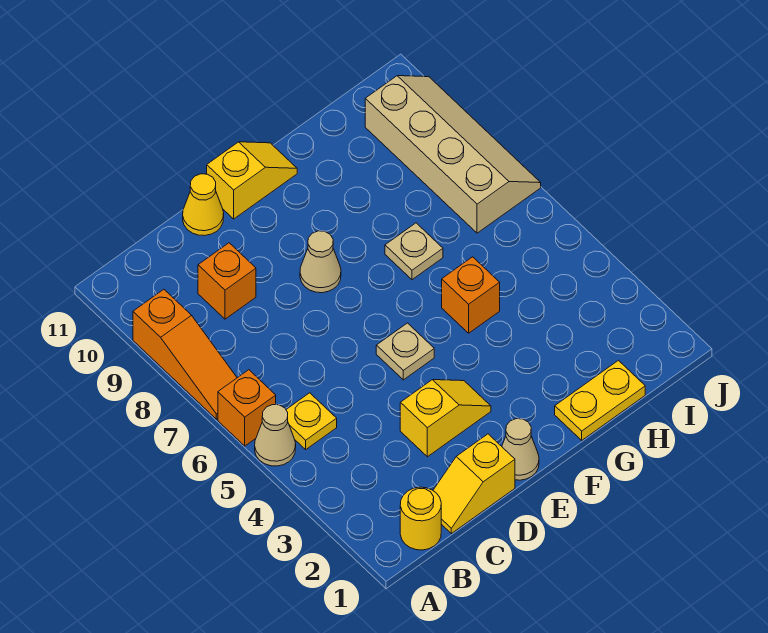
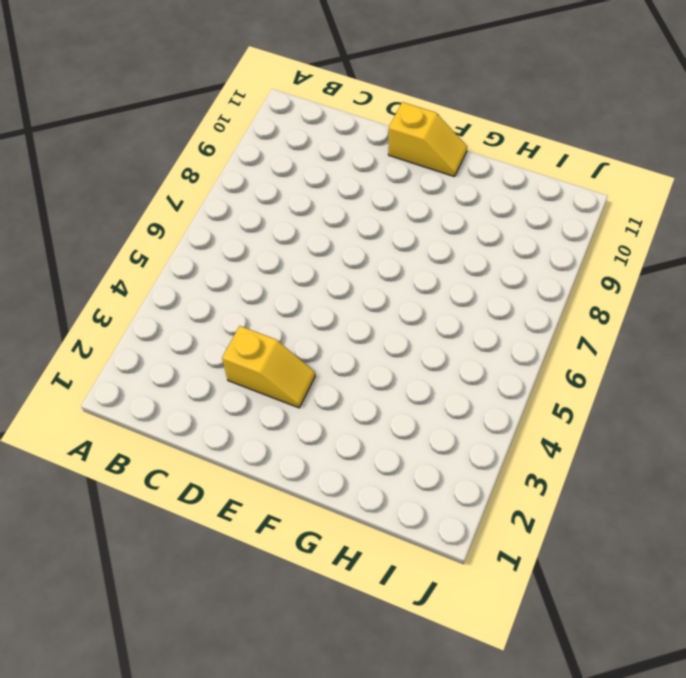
none -> tan cone A5 level 1
none -> orange brick A6 level 1
none -> orange slope A7:A9 level 1 top 9

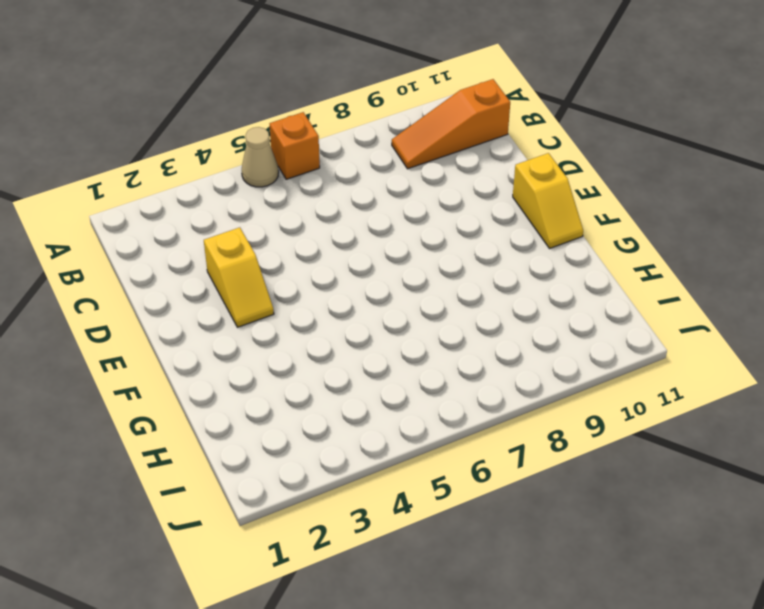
orange slope B9:B11 level 1 top 11 -> orange slope A7:A9 level 1 top 9
none -> yellow round brick B1 level 1
none -> yellow plate B5 level 1
none -> yellow slope C1:D1 level 1 top D

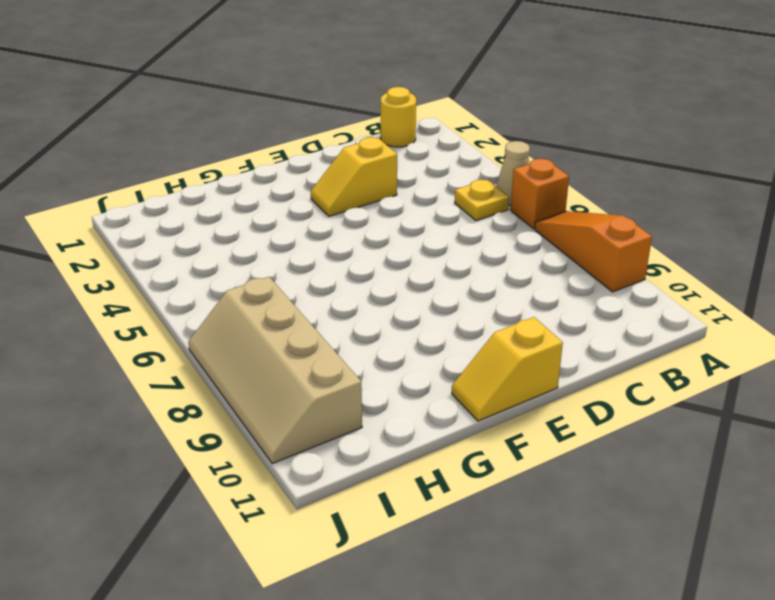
none -> yellow slope C1:D1 level 1 top D
none -> orange brick C9 level 1
none -> yellow cone D11 level 1

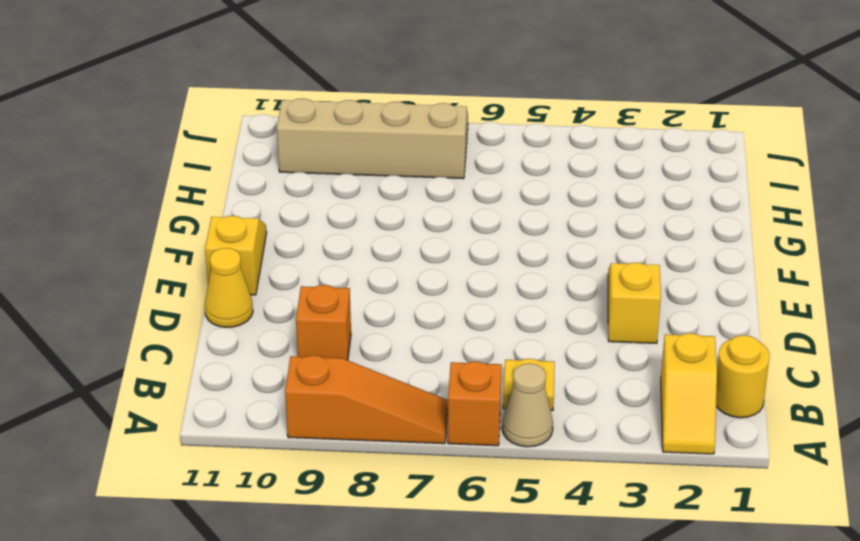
yellow slope A2:B2 level 1 top B -> yellow slope C1:D1 level 1 top D
none -> tan cone E1 level 1
none -> tan plate E5 level 1
none -> tan cone E8 level 1

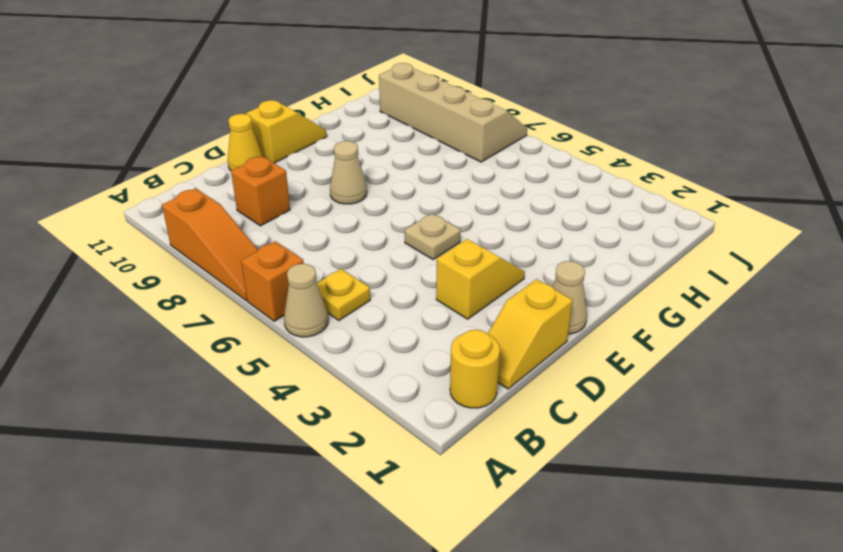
none -> yellow plate G1:H1 level 1
none -> orange brick G5 level 1
none -> tan plate G7 level 1

